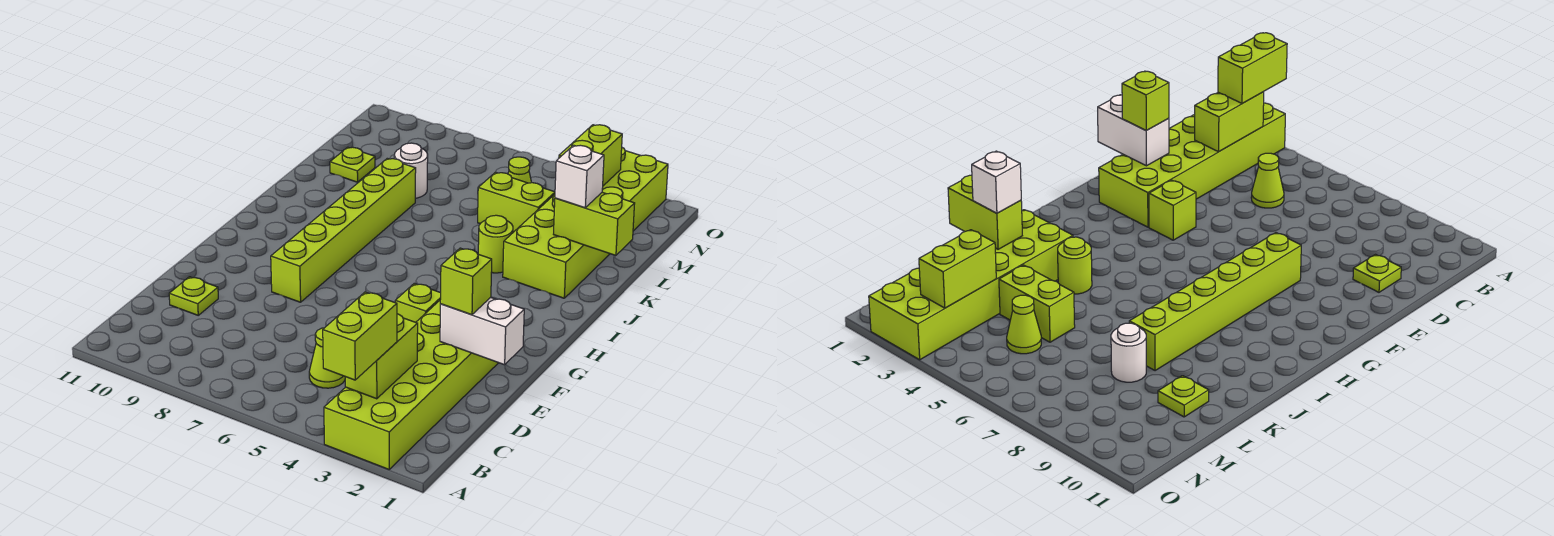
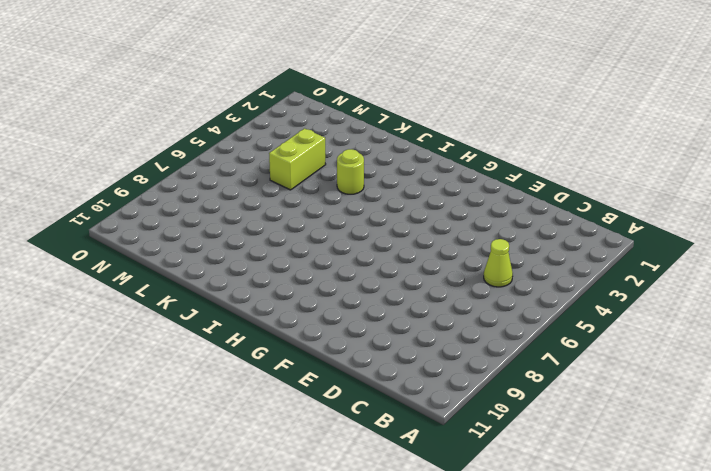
none -> lime brick A2:F3 level 1
none -> lime plate D10 level 1
none -> lime brick F4 level 1

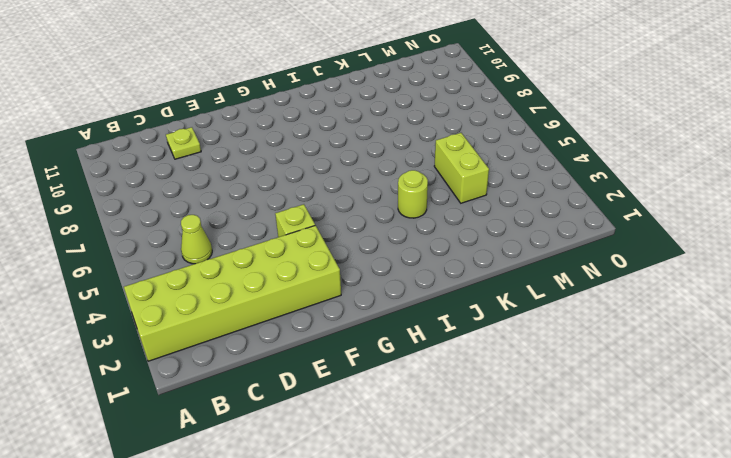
none -> lime brick F8:K8 level 1
none -> lime brick J2:O3 level 1
none -> white round brick L8 level 1

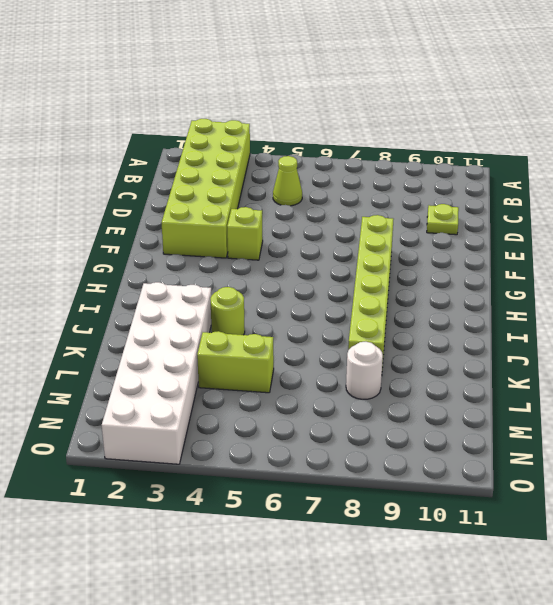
white brick J2:O3 level 1 -> lime brick J2:O3 level 1
none -> lime plate L10 level 1
none -> lime cone M5 level 1
none -> lime brick B3:C3 level 2

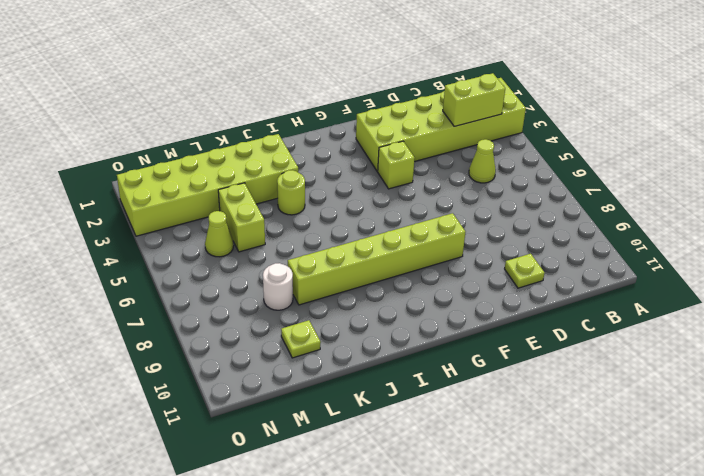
none -> white brick E1:E2 level 2
none -> lime brick K1:K2 level 2
none -> lime brick M3:N3 level 2

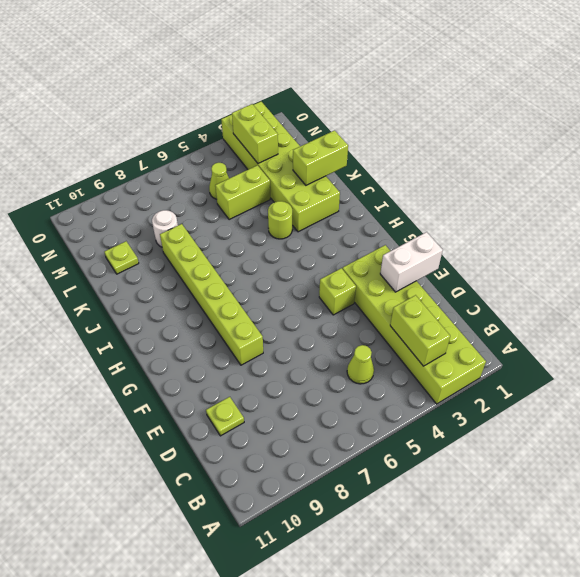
none -> lime brick A3:B3 level 3
none -> lime brick E2 level 3
none -> white brick K2 level 3

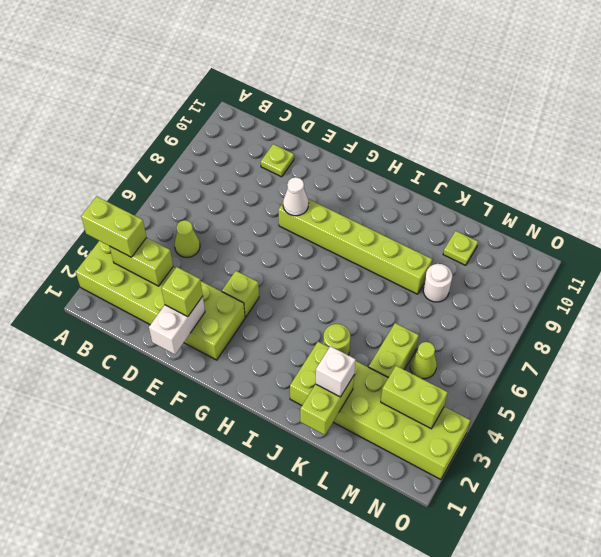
white cone F8 level 2 -> none

